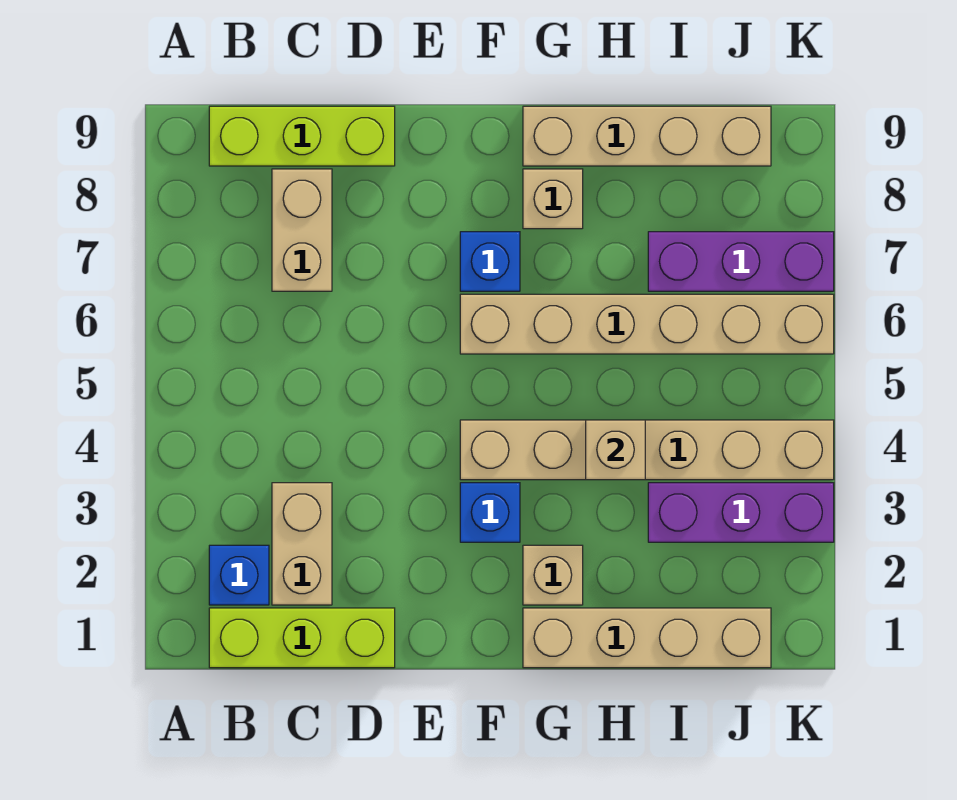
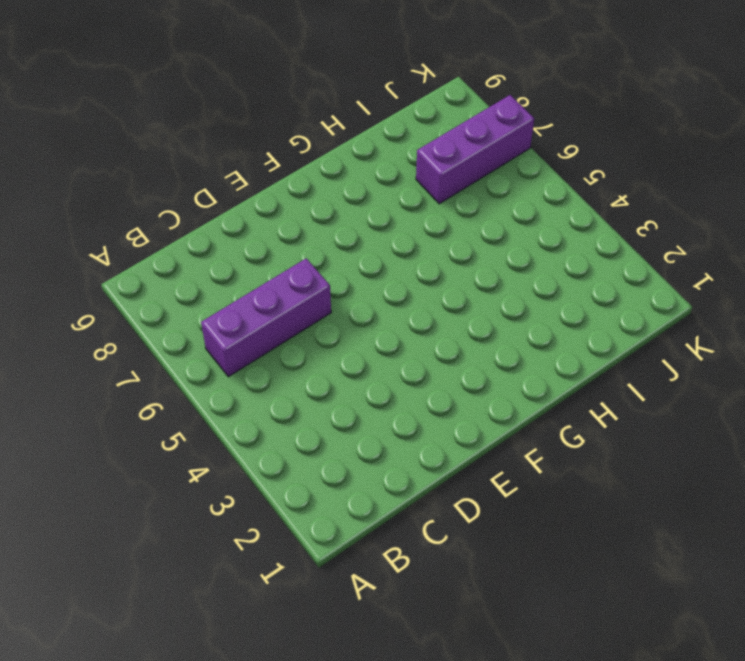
purple brick B6:D6 level 1 -> purple brick I3:K3 level 1
none -> lime brick B1:D1 level 1
none -> blue brick B2 level 1
none -> lime brick B9:D9 level 1

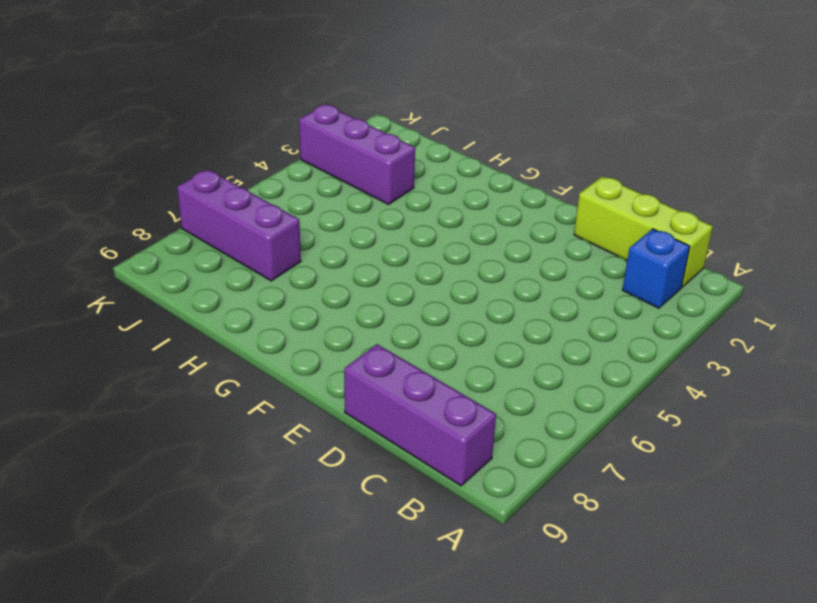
purple brick B9:D9 level 1 -> lime brick B9:D9 level 1
none -> tan brick C2:C3 level 1
none -> tan brick C7:C8 level 1
none -> blue brick F3 level 1

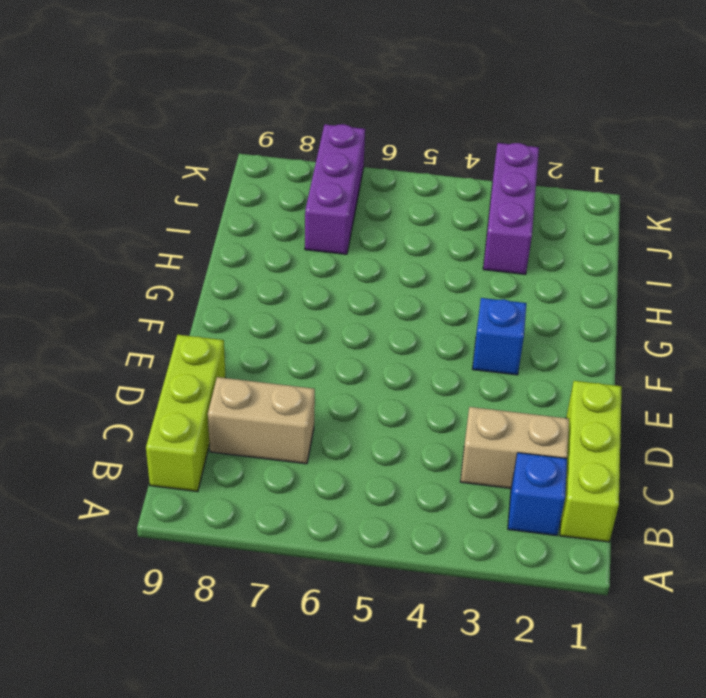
none -> tan brick F4:K4 level 1
none -> tan brick F6:K6 level 1
none -> blue brick F7 level 1

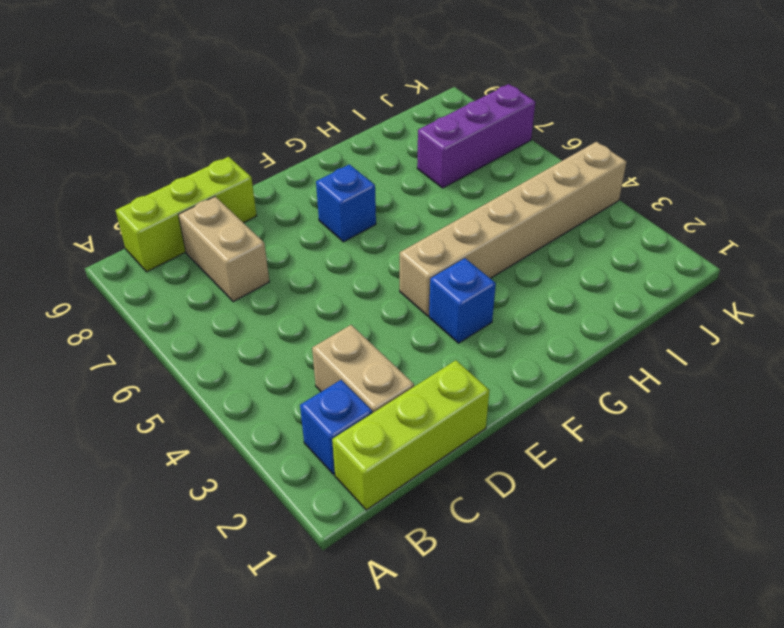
none -> tan brick F6:K6 level 1
none -> tan brick G1:J1 level 1
none -> tan brick G2 level 1

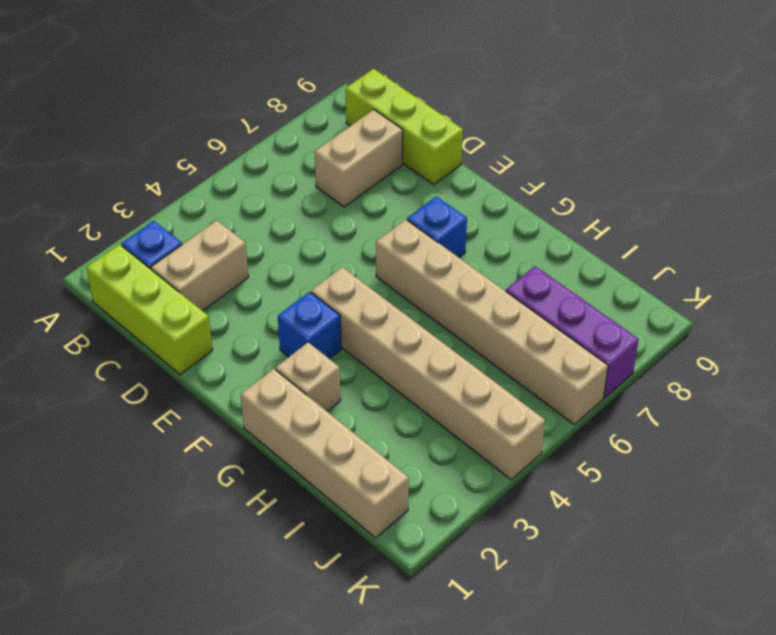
none -> tan brick G8 level 1
none -> tan brick G9:J9 level 1
none -> purple brick I3:K3 level 1

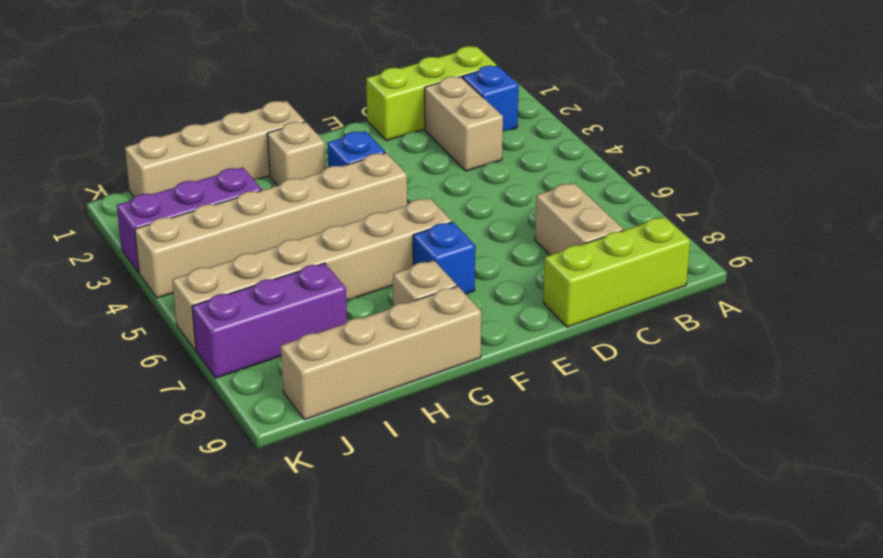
none -> tan brick H4 level 2

